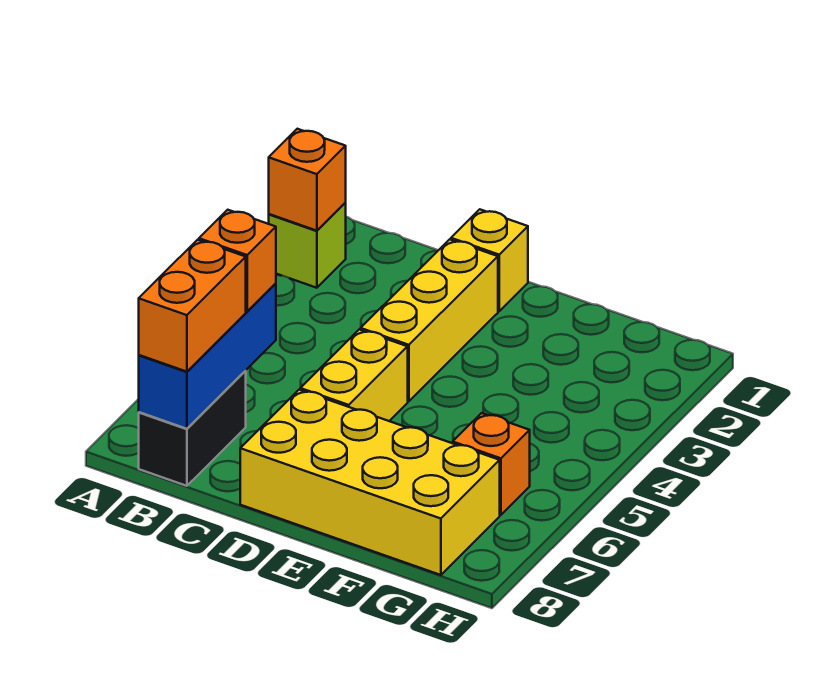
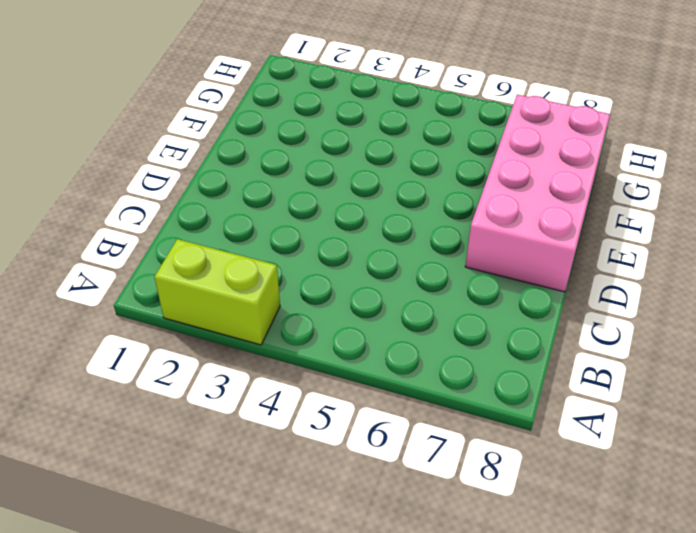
lime brick A2:A3 level 1 -> lime brick A2 level 1
pink brick D7:G8 level 1 -> yellow brick D7:G8 level 1
none -> black brick B7:B8 level 1
none -> yellow brick D1 level 1

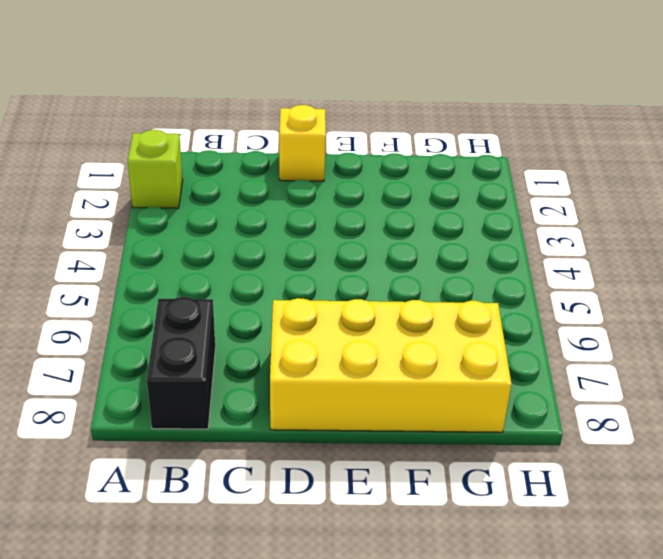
none -> yellow brick D2:D4 level 1
none -> yellow brick D5:D6 level 1

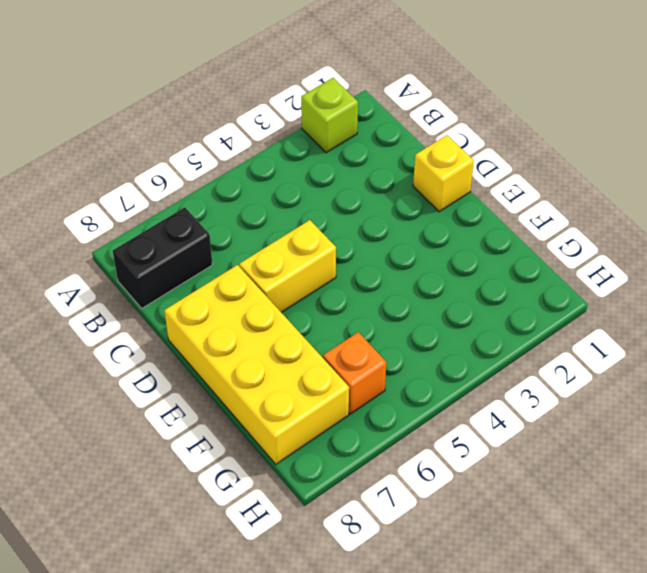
none -> yellow brick D2:D4 level 1
none -> orange brick A2 level 2

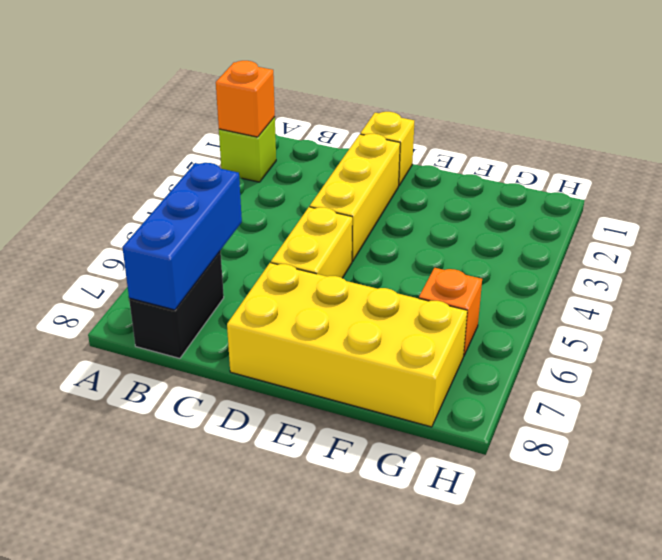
none -> orange brick B6 level 3
none -> orange brick B7:B8 level 3

